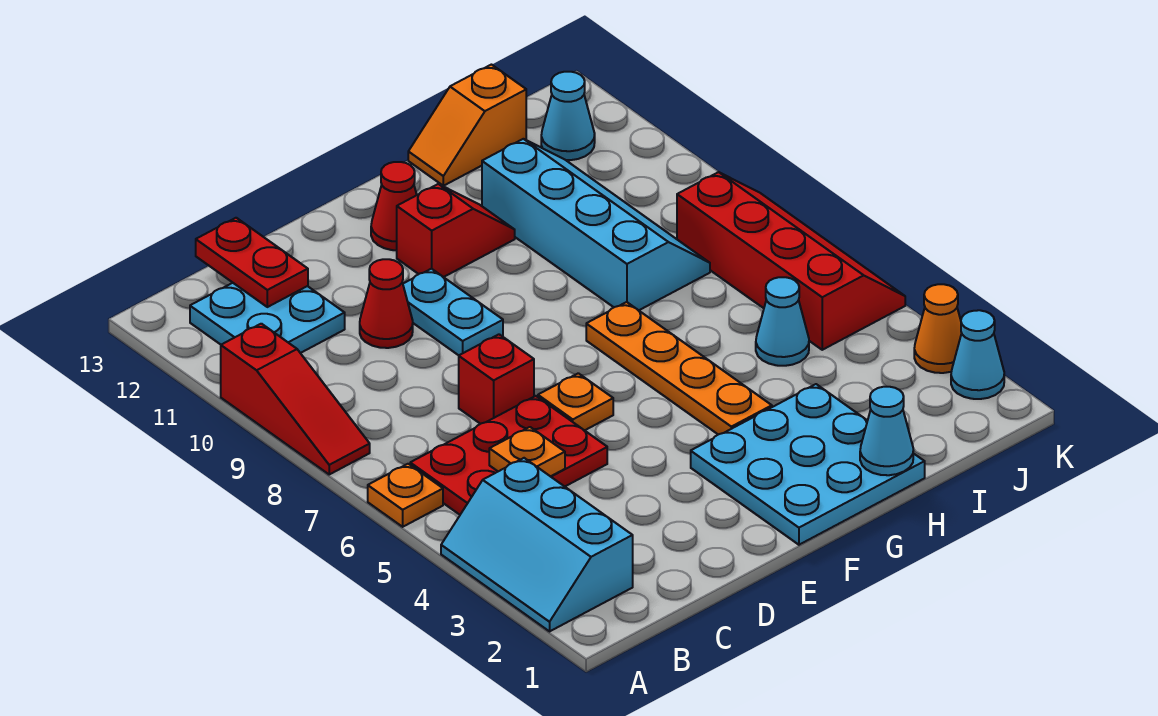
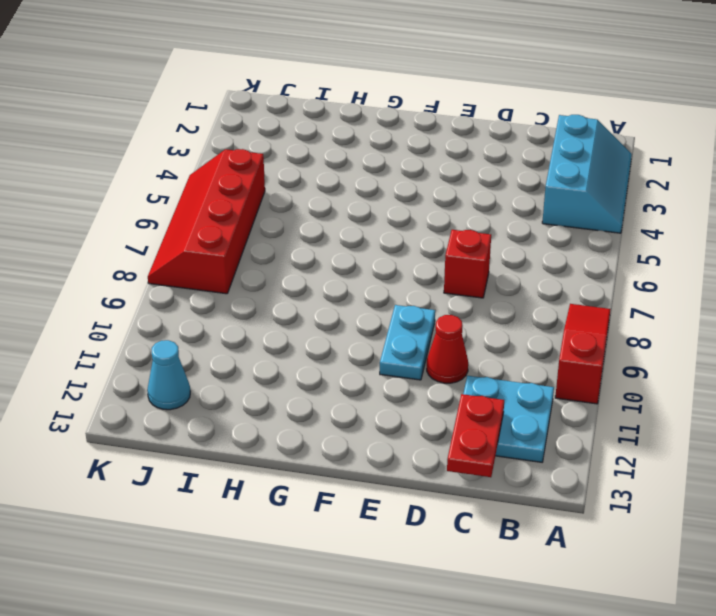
none -> orange plate A6 level 1
none -> red plate B5:D6 level 1
none -> orange plate E6 level 1

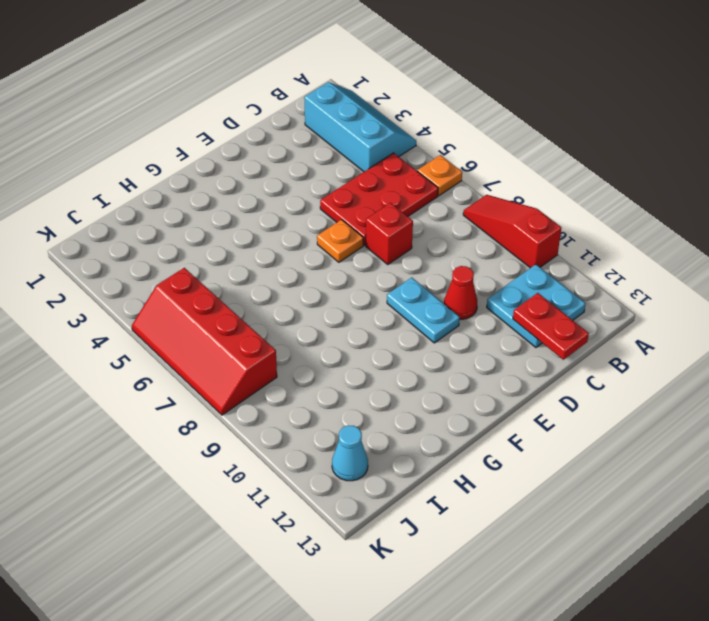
none -> cyan plate F1:H3 level 1
none -> red slope F11:G11 level 1 top F
none -> red cone F12 level 1

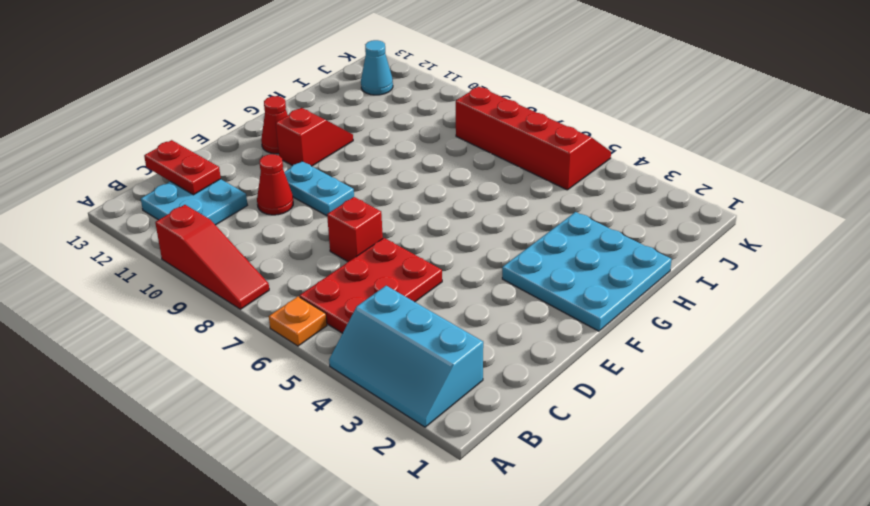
none -> orange plate E6 level 1
none -> orange plate G4:G7 level 1
none -> cyan slope H8:I11 level 1 top H

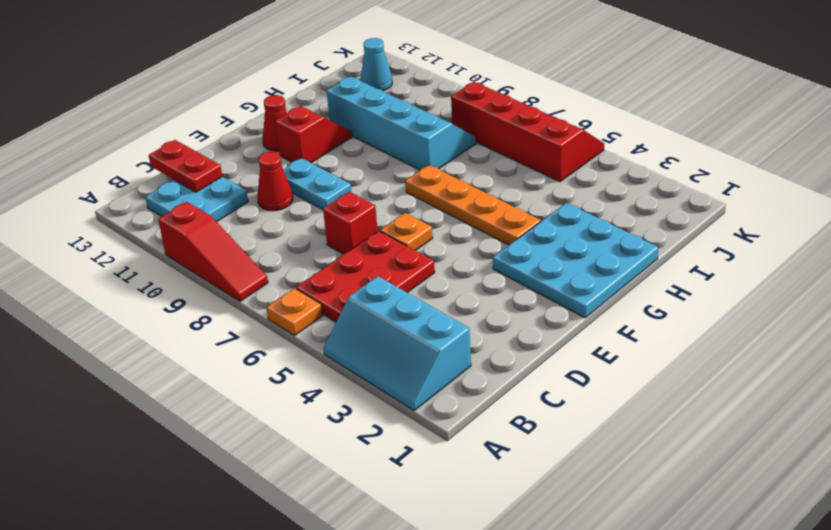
none -> orange slope H13:I13 level 1 top I
none -> cyan cone I5 level 1
none -> cyan cone K2 level 1

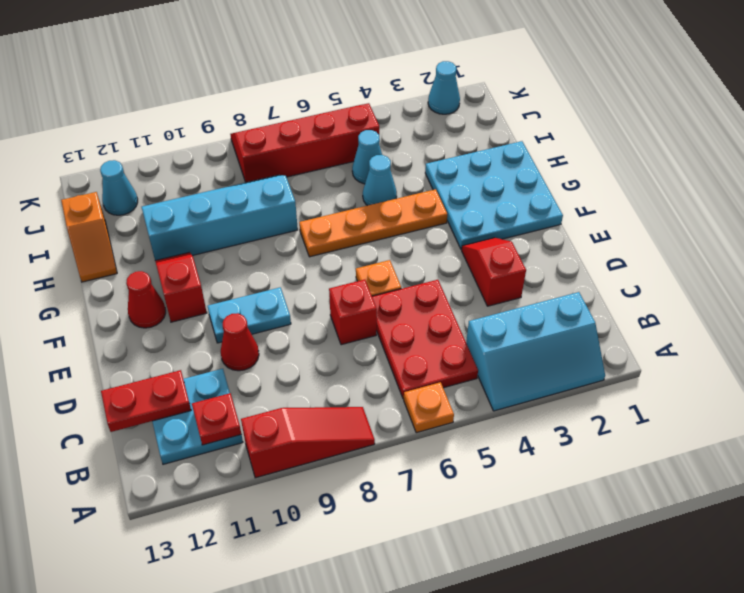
red plate B11 level 2 -> none
red slope D3:E3 level 1 top D -> none
cyan cone H5 level 1 -> cyan cone H1 level 2
none -> orange cone K3 level 1
none -> orange plate C5 level 2

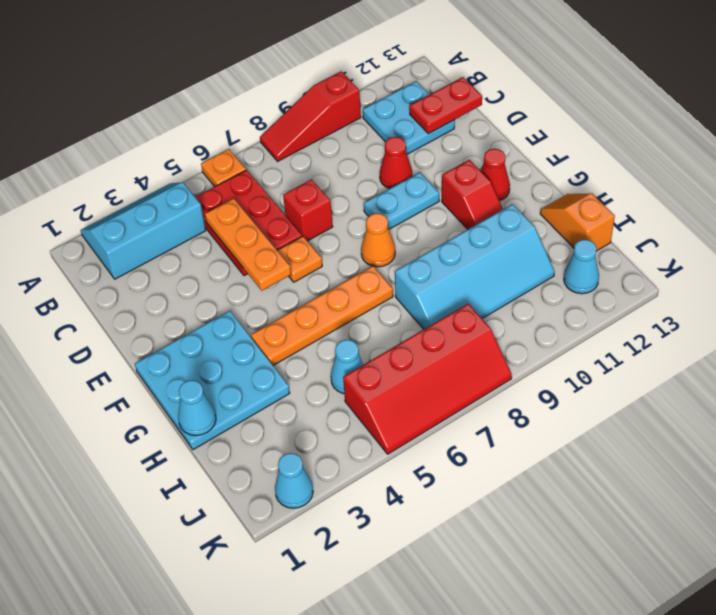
orange plate C5:E5 level 2 -> orange plate C5 level 2
orange cone F8 level 1 -> orange cone K3 level 1

